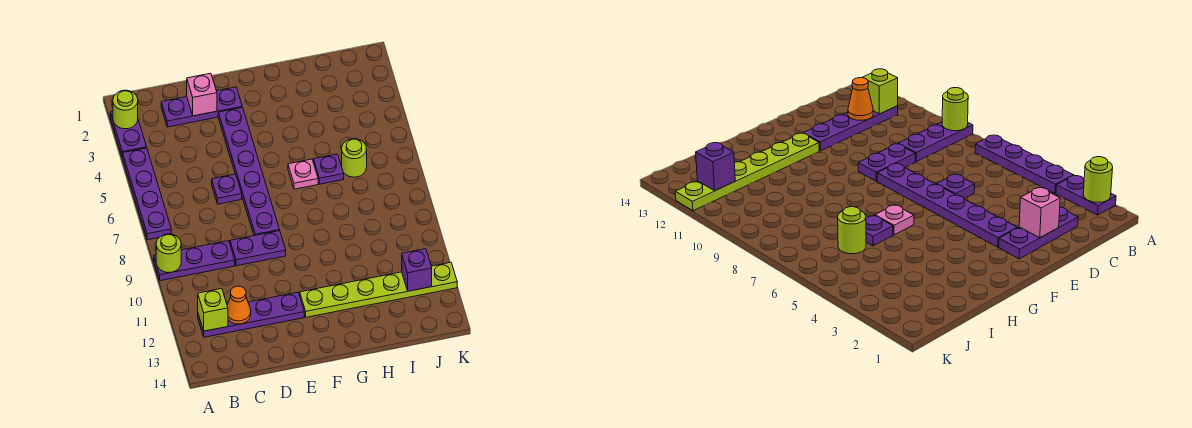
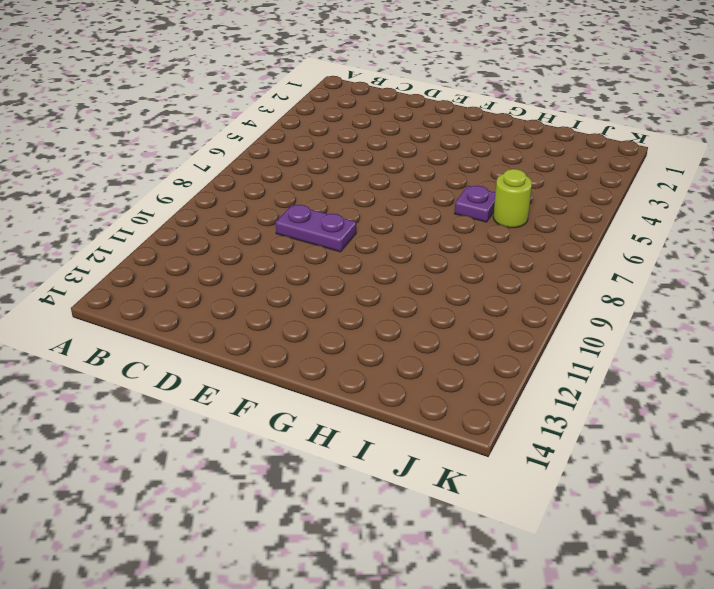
none -> purple plate A2:A3 level 1
none -> purple plate A4:A7 level 1
none -> purple plate A9:C9 level 1

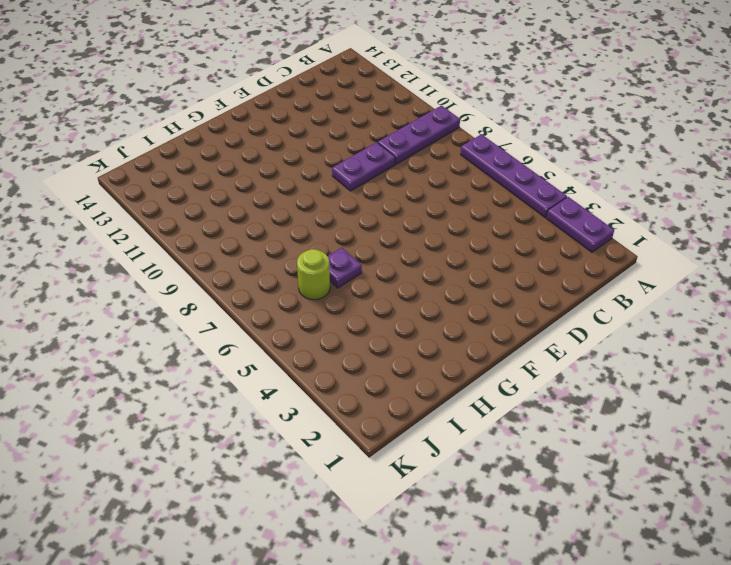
none -> purple plate B12:E12 level 1
none -> purple plate C2:E2 level 1
none -> purple plate D6 level 1

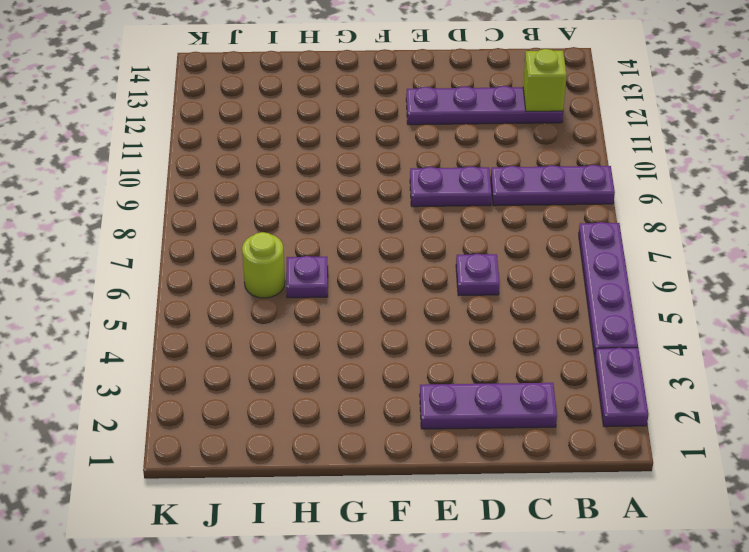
none -> purple plate E3:E8 level 1
none -> lime plate F12:K12 level 1
none -> pink plate G6 level 1

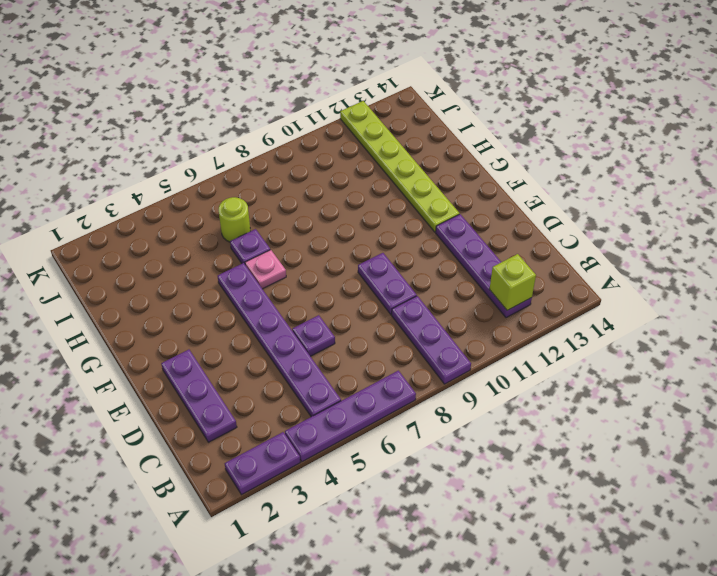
purple plate B5:G5 level 1 -> purple plate E3:E8 level 1
none -> lime round brick A2 level 2
none -> lime round brick A9 level 2
none -> orange cone C12 level 2

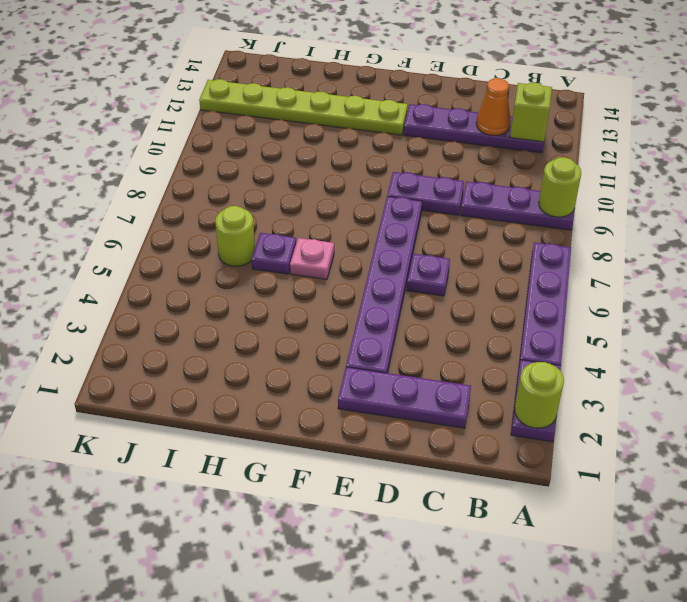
none -> pink brick D2 level 2
none -> purple brick J12 level 2

